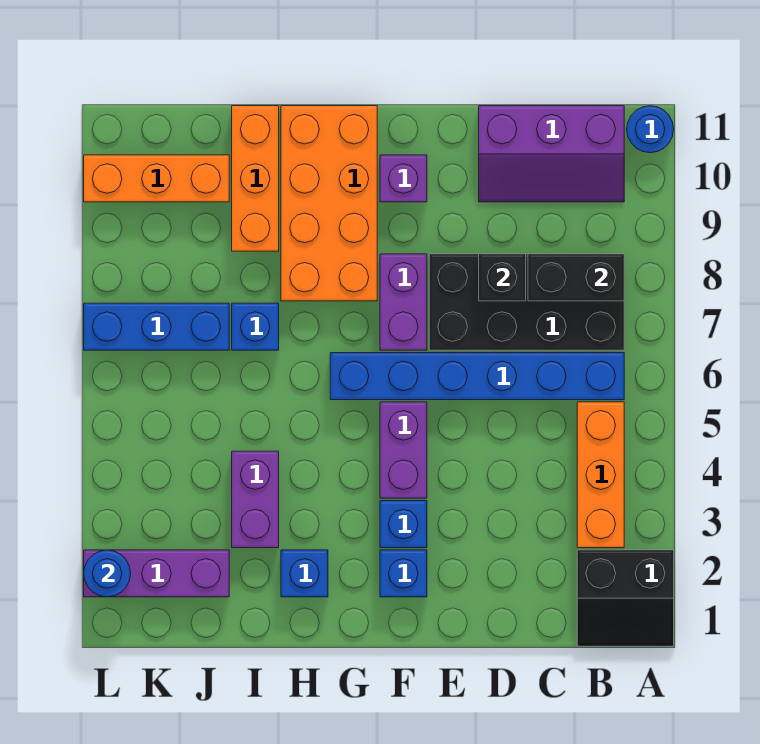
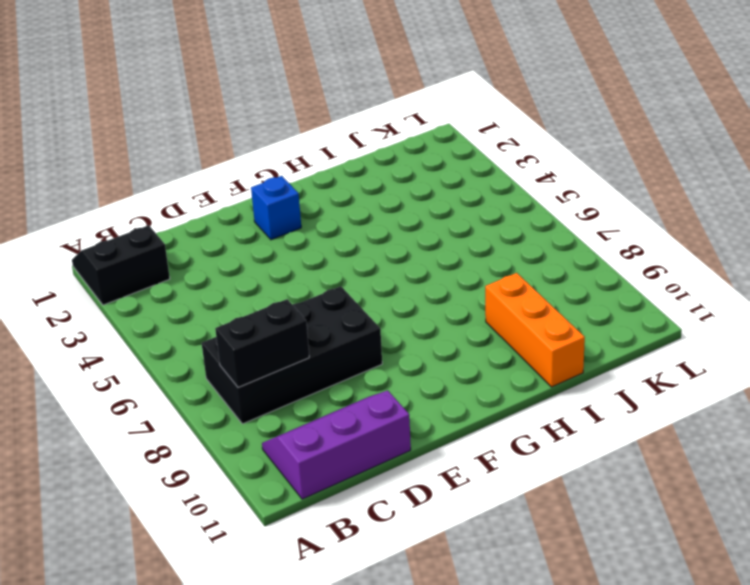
none -> blue round brick A11 level 1
none -> orange brick B3:B5 level 1
none -> blue brick B6:G6 level 1

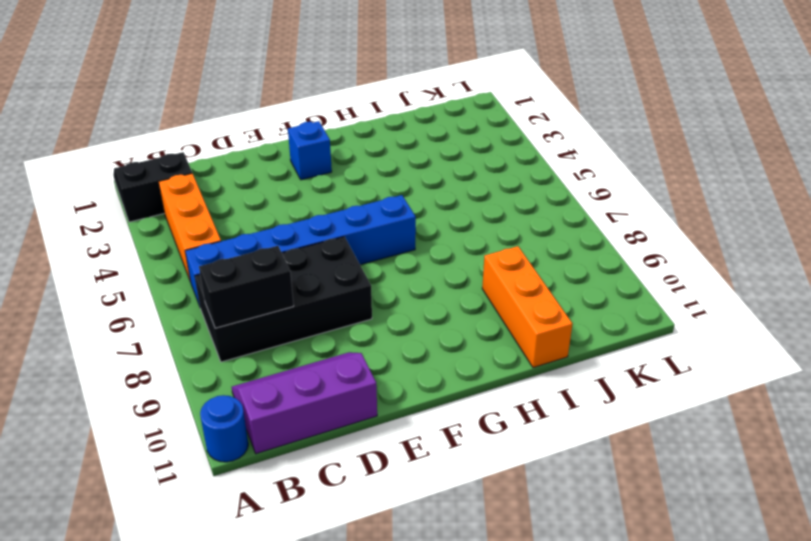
none -> blue brick F3 level 1
none -> purple brick F4:F5 level 1
none -> purple brick F7:F8 level 1

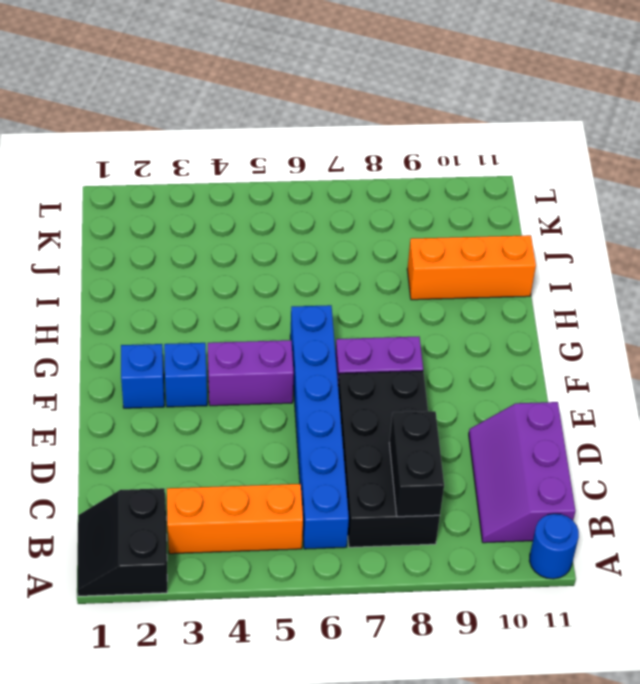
none -> purple brick F10 level 1
none -> orange brick G8:H11 level 1
none -> blue brick H2 level 1

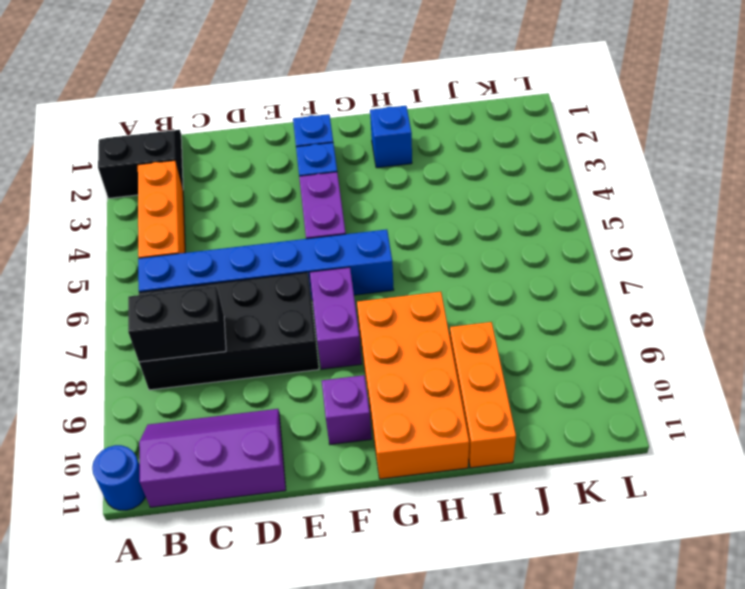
none -> purple brick I3:I4 level 1
none -> blue brick I7 level 1
none -> purple brick J2:L2 level 1

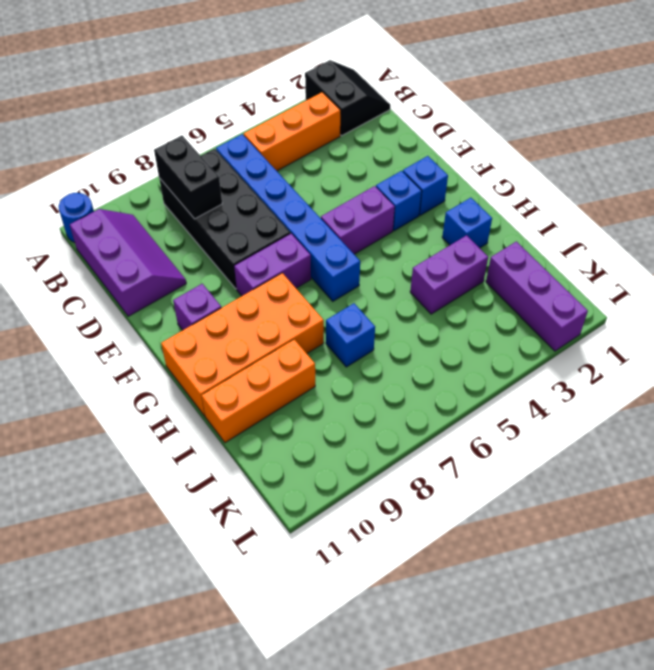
none -> blue brick J7:L7 level 1
none -> orange brick J10:L10 level 1
none -> black brick D8 level 2

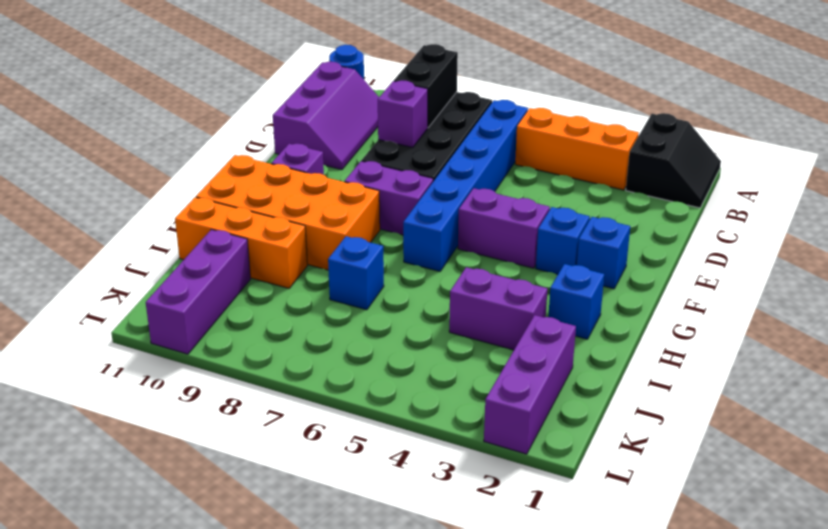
purple brick D8 level 2 -> black brick D8 level 2
purple brick J10:L10 level 1 -> orange brick J10:L10 level 1
none -> blue brick J7:L7 level 1
none -> blue round brick L2 level 2

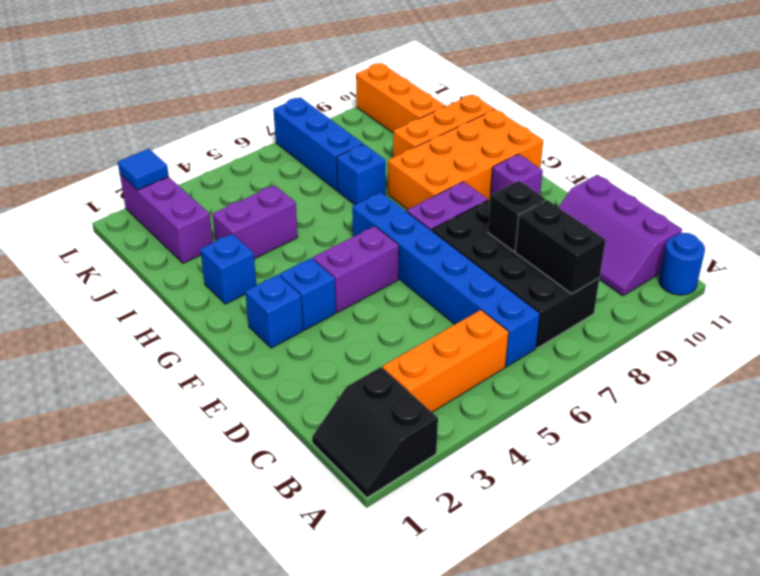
blue tile L2 level 2 -> blue round brick L2 level 2

